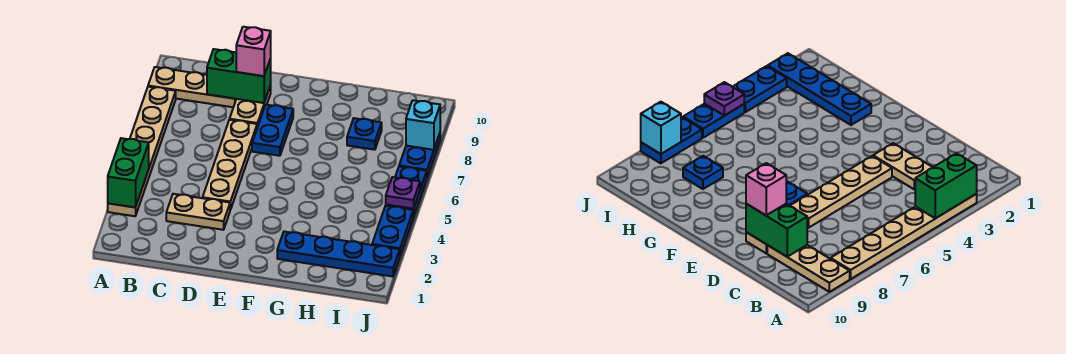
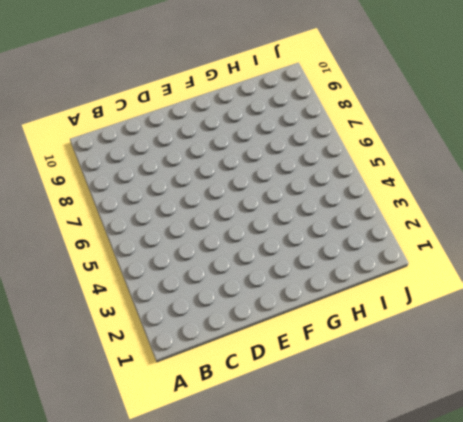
none -> tan plate A3:A8 level 1
none -> tan plate A9:C9 level 1
none -> tan plate C3:D3 level 1

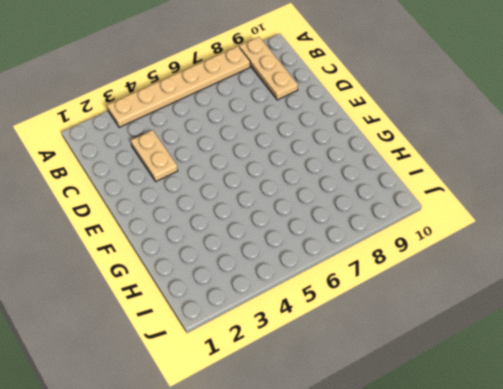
none -> tan plate D4:D7 level 1
none -> tan plate D8:D9 level 1
none -> blue plate E7:E8 level 1

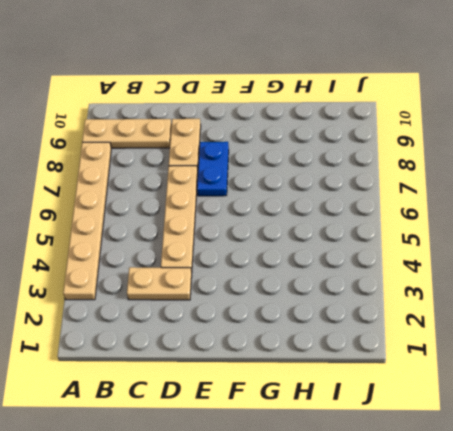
none -> blue plate G2:J2 level 1
none -> blue plate H8 level 1
none -> blue plate J3:J4 level 1

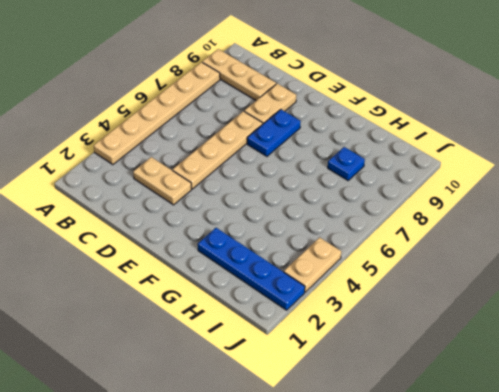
tan plate J3:J4 level 1 -> blue plate J3:J4 level 1
none -> blue plate J5:J6 level 1
none -> blue plate J7:J8 level 1
none -> green brick A3:A4 level 2

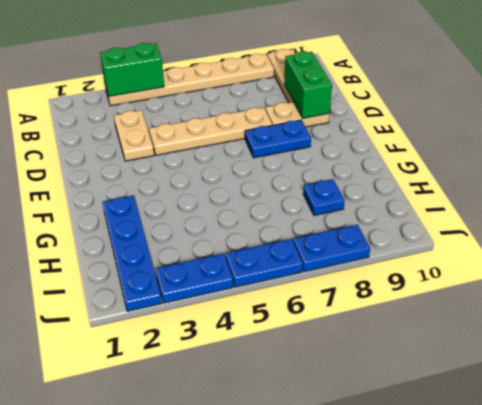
none -> purple plate J5 level 2
none -> cyan brick J8 level 2
none -> pink brick D9 level 3

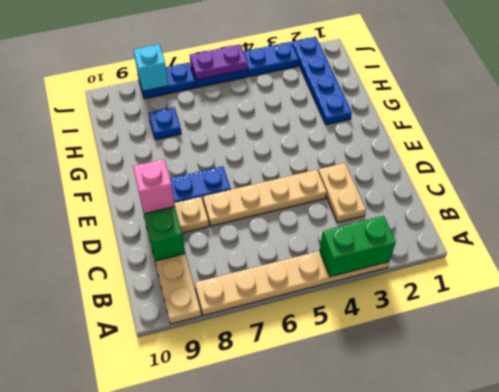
purple plate J5:J6 level 2 -> purple plate J5 level 2

